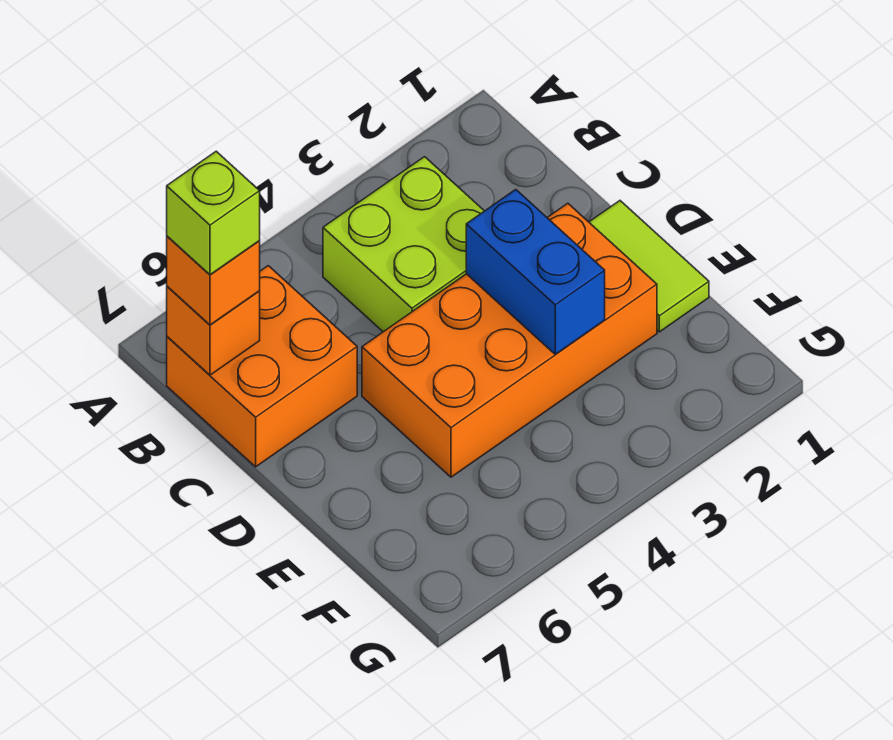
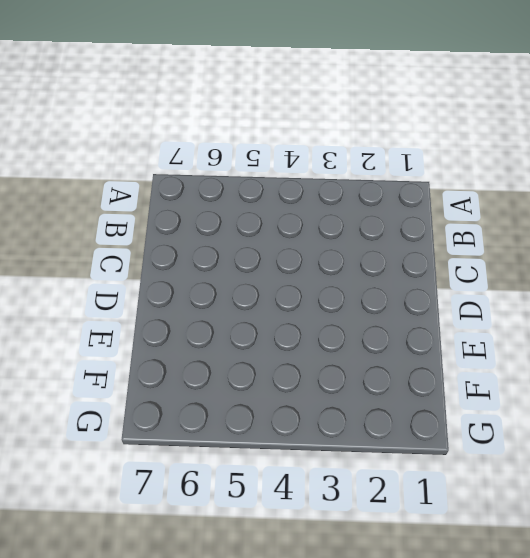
none -> lime brick B3:C4 level 1
none -> orange brick B6:C7 level 1

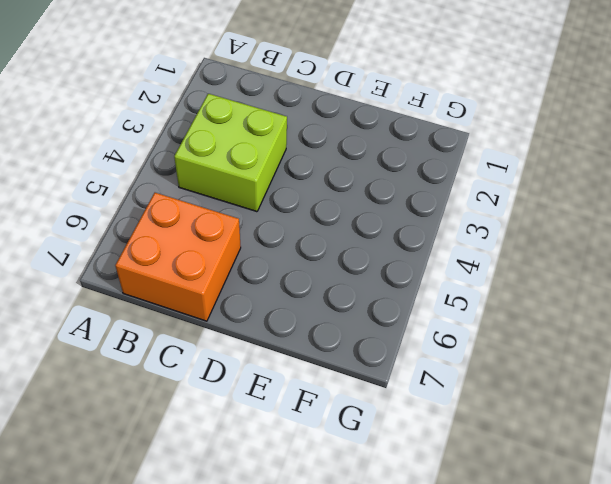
none -> lime tile D1:E1 level 1
none -> orange brick D2:E5 level 1

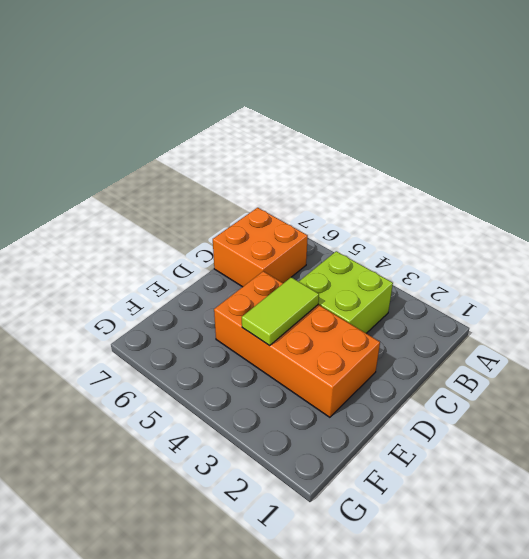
lime tile D4:E4 level 2 -> lime tile D1:E1 level 1
none -> orange brick B7 level 2
none -> blue brick D3:E3 level 2

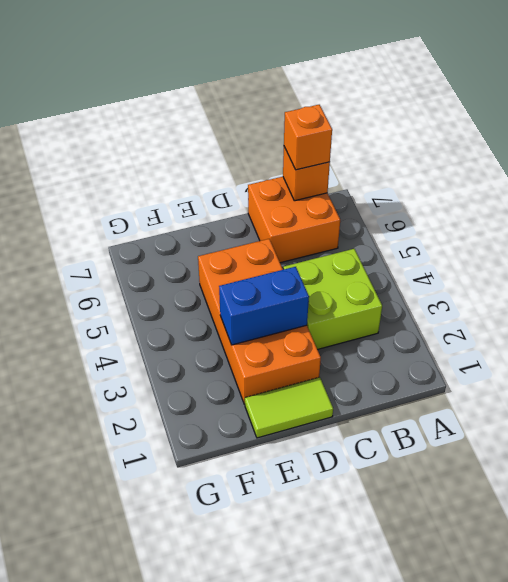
none -> lime brick B7 level 4

